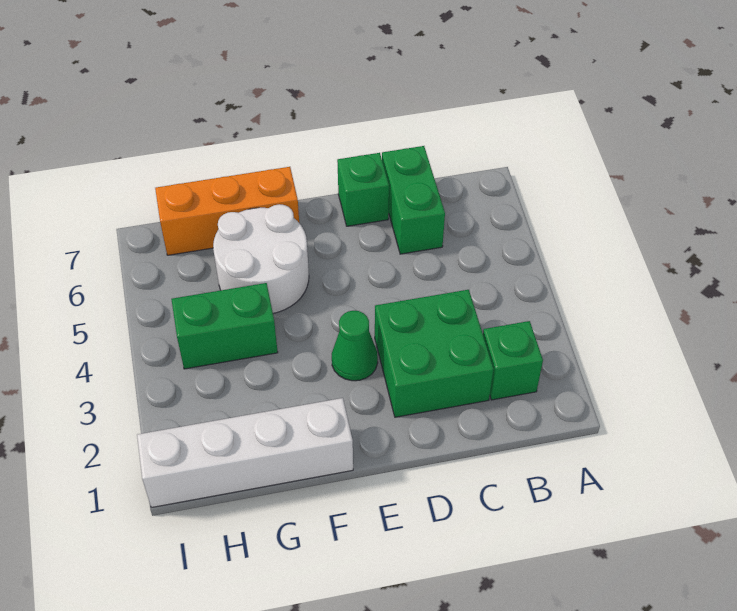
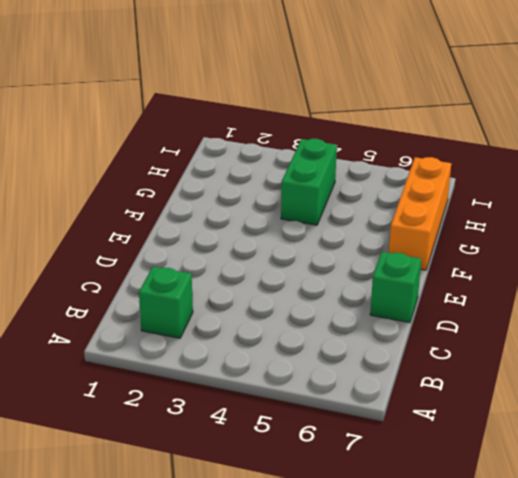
none -> green brick C2:D3 level 1
none -> green brick C6:C7 level 1

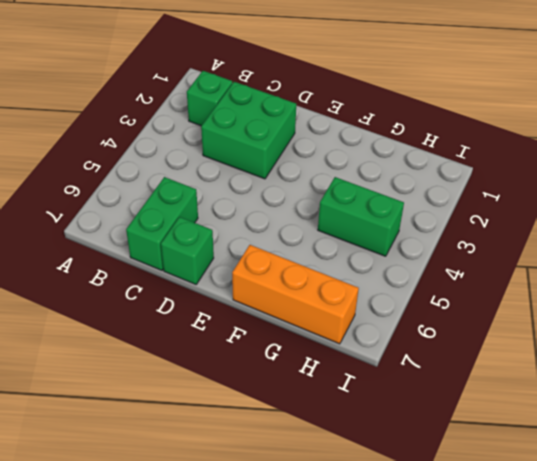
none -> green cone E3 level 1
none -> white brick F1:I1 level 1

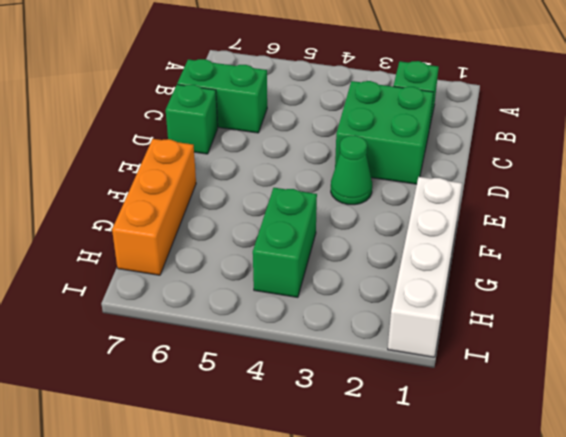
none -> white round brick F5:G6 level 1

